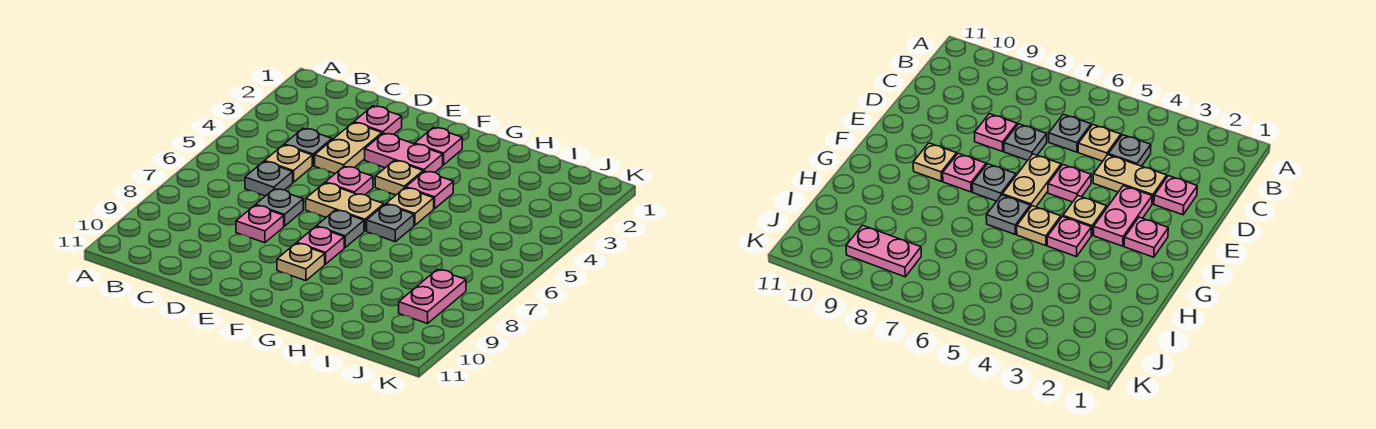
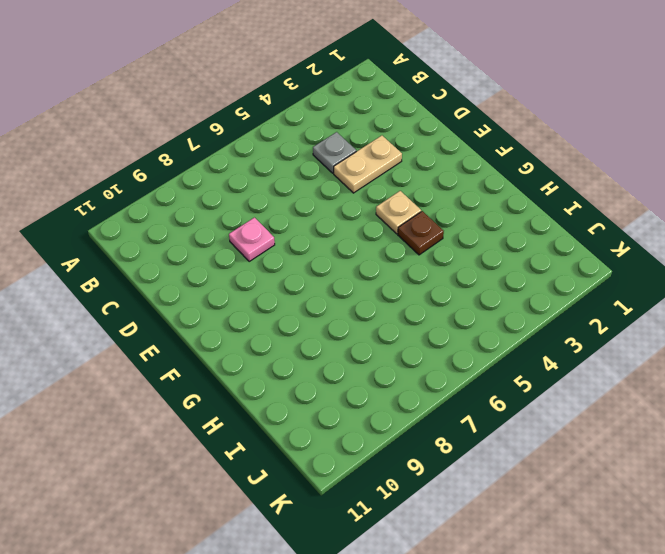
brown plate G4 level 1 -> pink plate G4 level 1
none -> tan plate C5 level 1
none -> grey plate C6 level 1
none -> pink plate D2 level 1

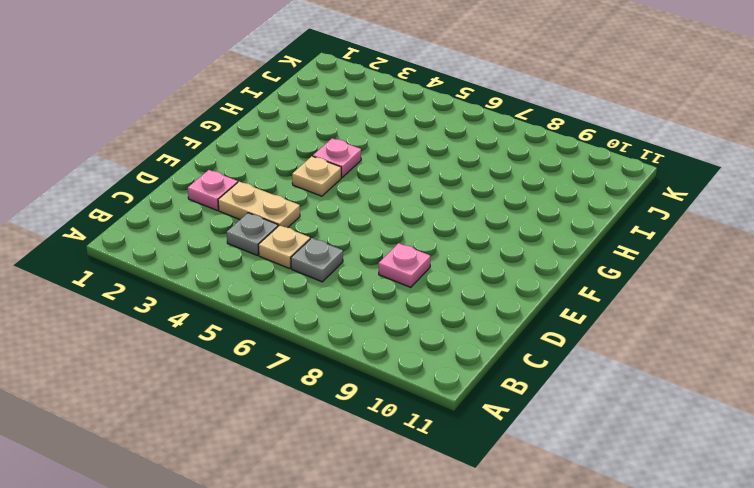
none -> grey plate D7 level 1
none -> pink plate E3:F3 level 1
none -> pink plate E5 level 1

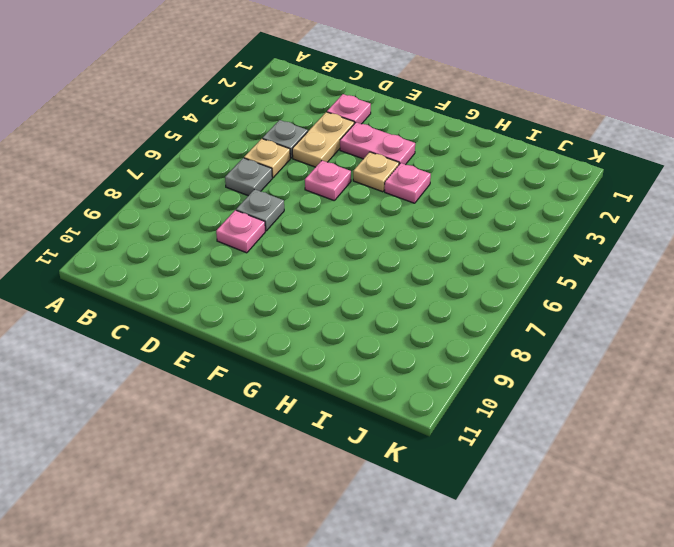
none -> tan plate E6:F6 level 1
none -> pink plate F2 level 1
none -> grey plate F7 level 1

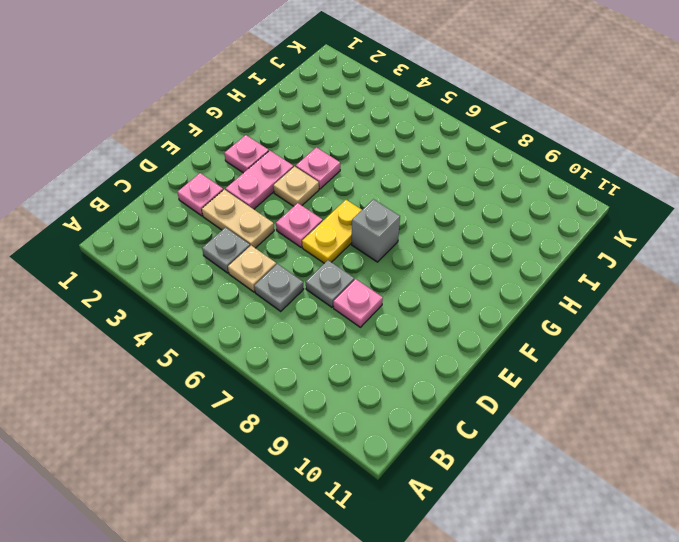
yellow plate E6:F6 level 1 -> tan plate E6:F6 level 1
grey brick F7 level 1 -> grey plate F7 level 1
none -> pink plate F8 level 1
none -> tan plate F9 level 1
none -> tan plate G5 level 1

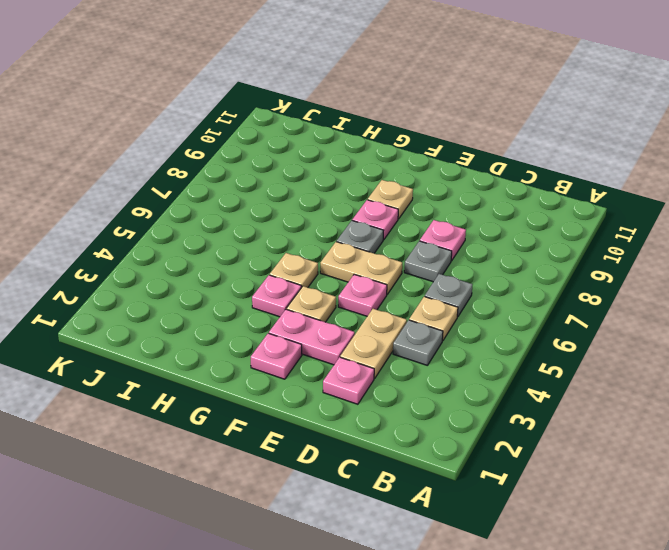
none -> grey plate G6 level 1
none -> pink plate J8:J9 level 1

